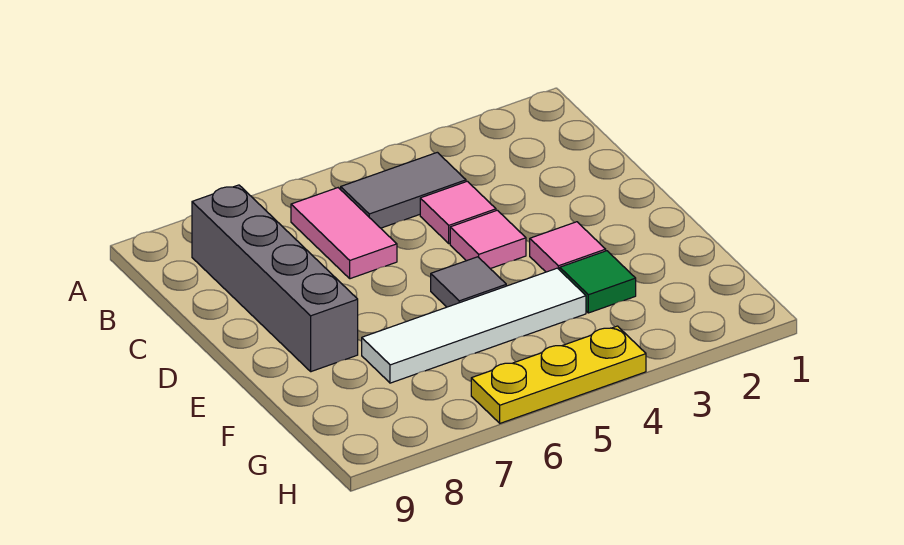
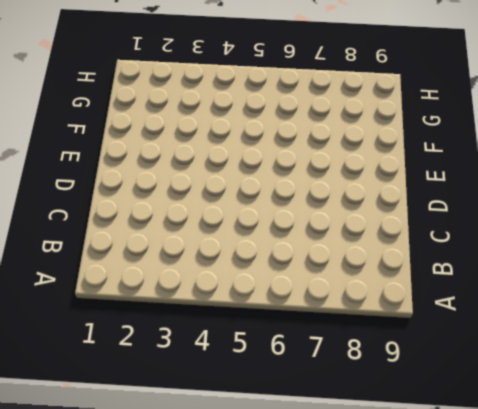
none -> grey tile B4:B5 level 1
none -> pink tile B6:C6 level 1

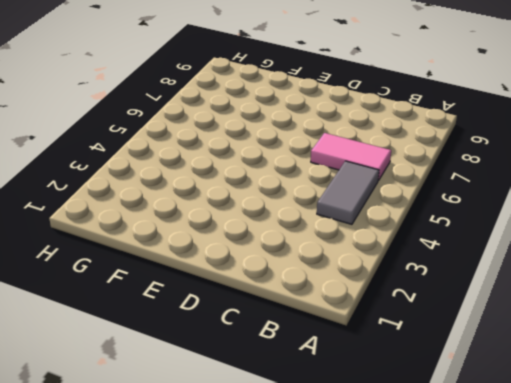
none -> grey brick B8:E8 level 1
none -> pink tile C4 level 1

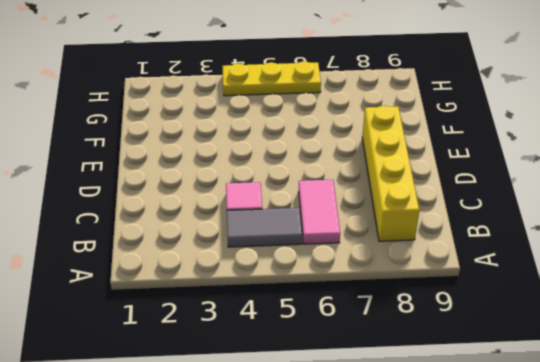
yellow brick B8:E8 level 1 -> grey brick B8:E8 level 1
none -> pink tile D4 level 1
none -> pink tile E3 level 1

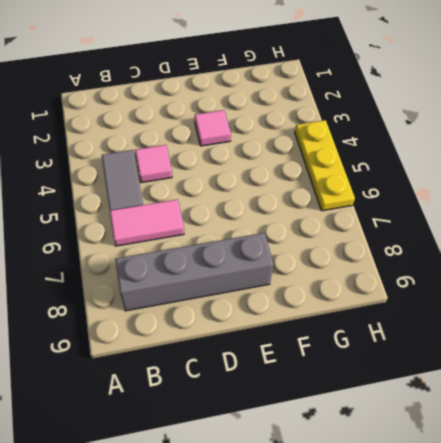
none -> pink tile D4 level 1
none -> grey tile E5 level 1

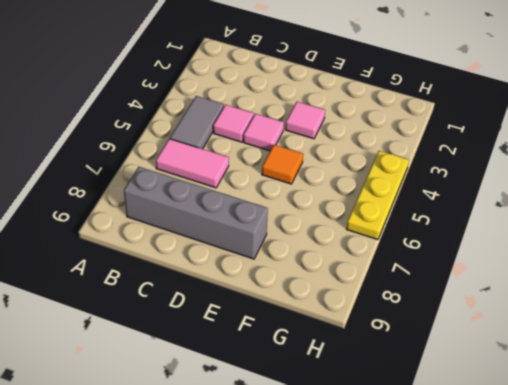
orange tile E5 level 1 -> grey tile E5 level 1
none -> green tile F3 level 1
none -> white tile F4:F7 level 1

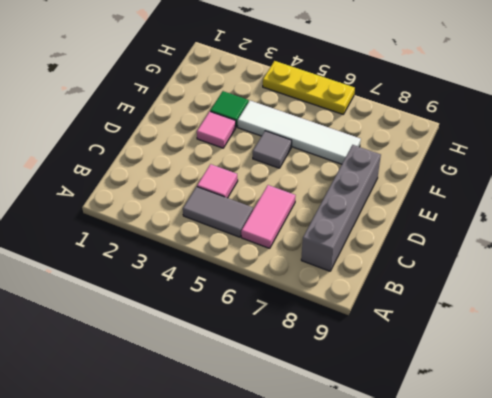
none -> pink tile D4 level 1

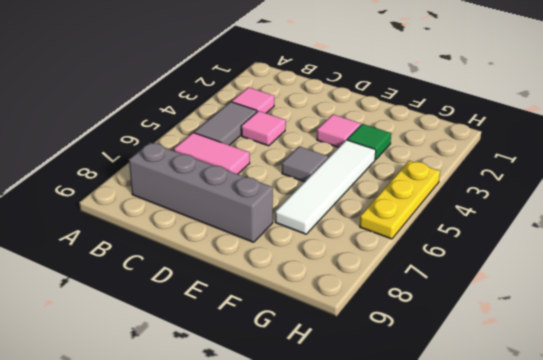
pink tile B3 level 1 -> pink tile D4 level 1

